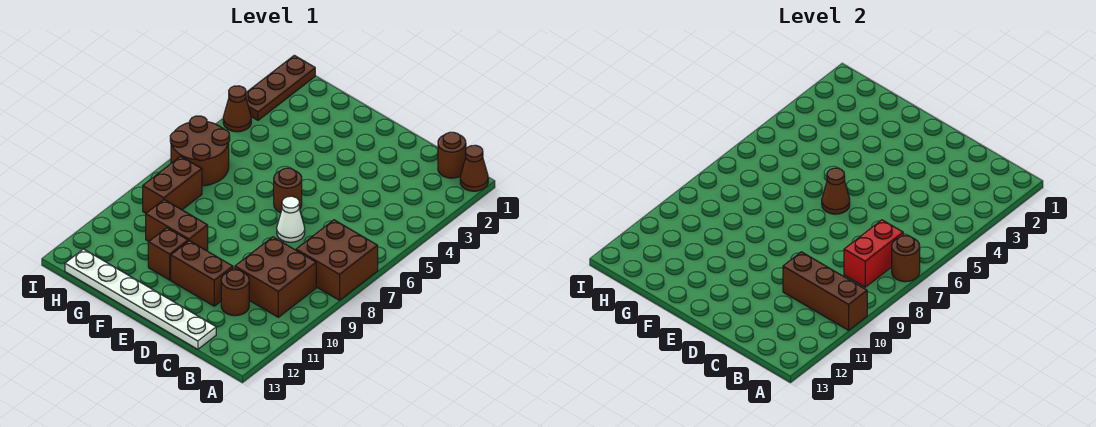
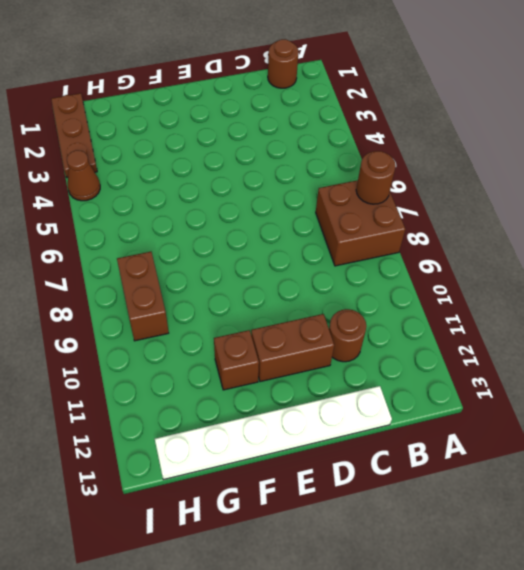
none -> brown cone A1 level 1
none -> brown brick B9:C10 level 1
none -> white cone D7 level 1

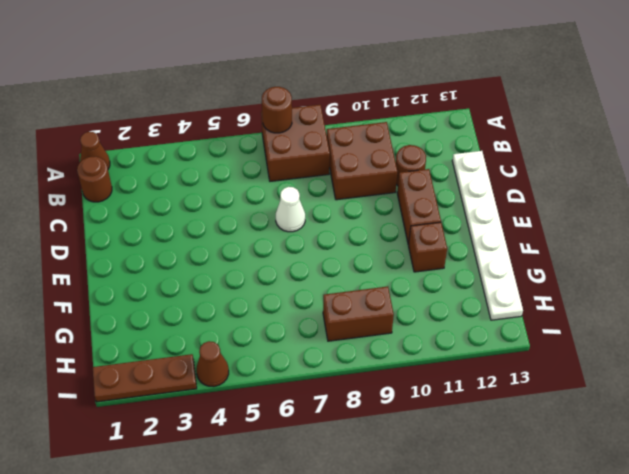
none -> brown round brick E6 level 1
none -> brown brick F10:G10 level 1
none -> brown round brick H6:I7 level 1

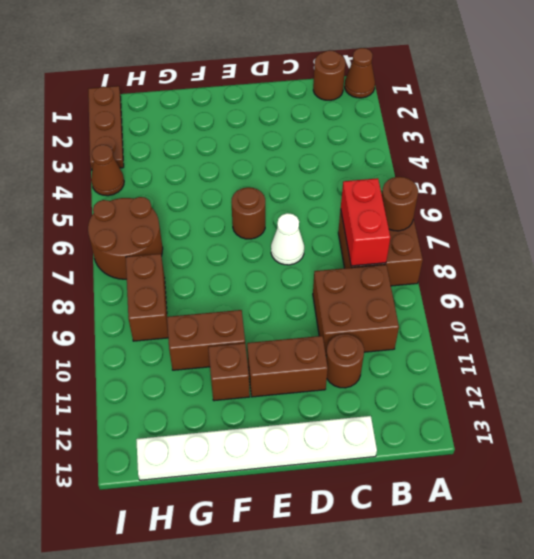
none -> brown brick A10:C10 level 2
none -> brown cone E6 level 2

